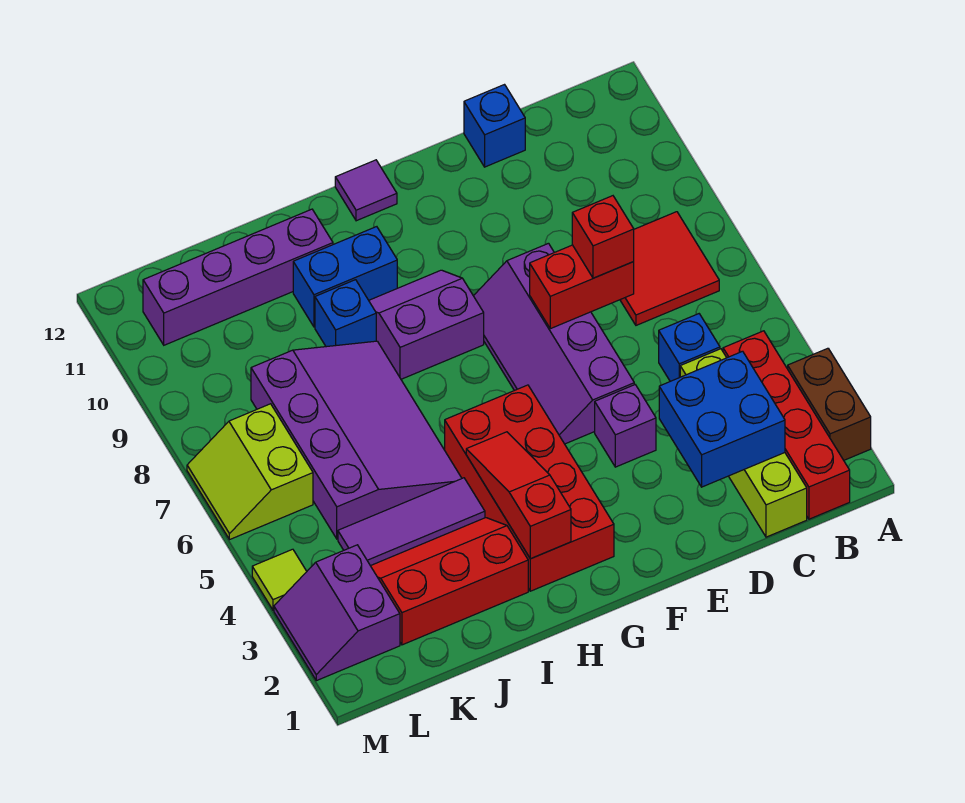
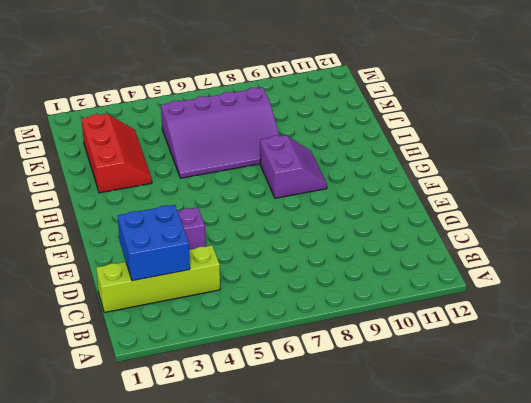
none -> brown brick A2:A3 level 1
none -> red brick B1:B4 level 1
none -> red tile B7:C8 level 1

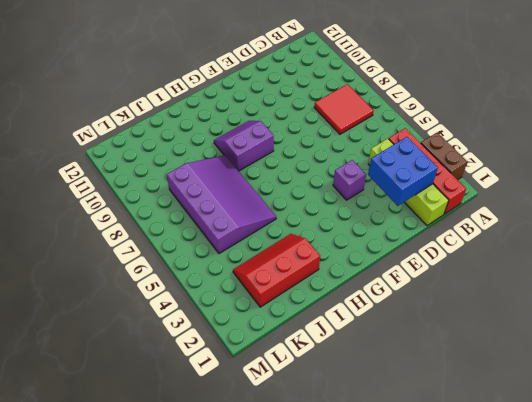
none -> blue brick C5 level 1
none -> blue brick D12 level 1
none -> purple slope E5:F8 level 1 top E

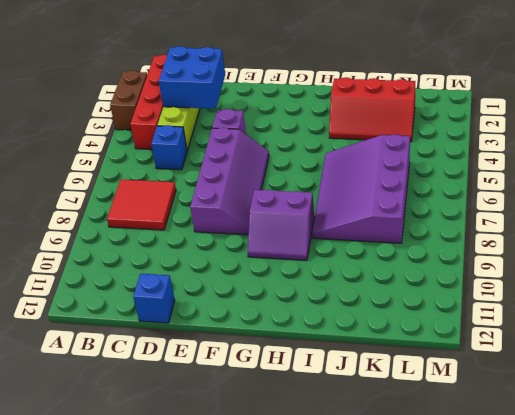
none -> red brick G2:H5 level 1
none -> purple tile G12 level 1
none -> blue brick H10:I10 level 1

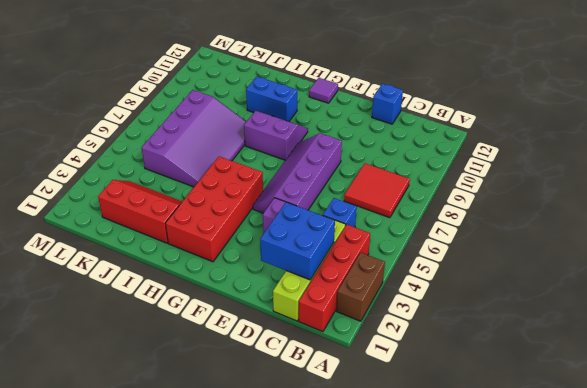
none -> purple tile I4:K4 level 1
none -> blue brick I9 level 1
none -> purple brick I11:L11 level 1

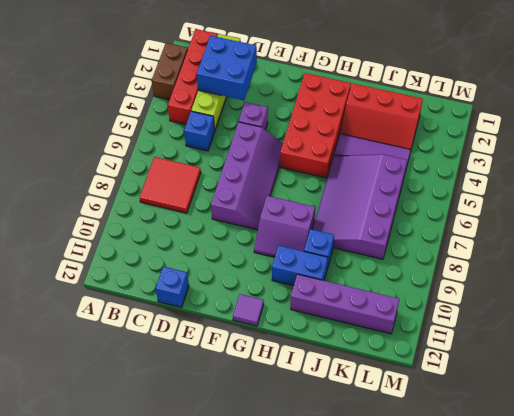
none -> purple slope L2:M3 level 1 top L
none -> lime slope L6:M7 level 1 top L
none -> lime tile M4 level 1

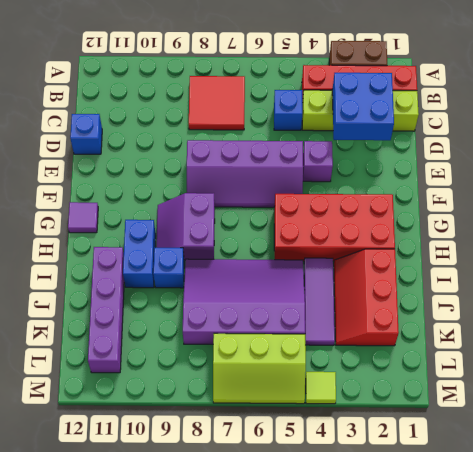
lime slope L5:M7 level 1 top L -> lime slope L6:M7 level 1 top L
none -> purple slope L2:M3 level 1 top L
none -> red brick D7:E7 level 2
none -> red slope H2:H4 level 2 top 2

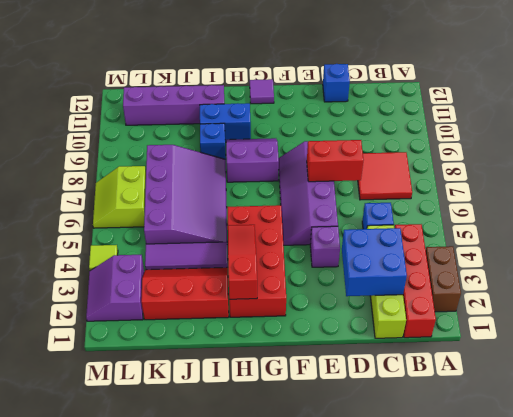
none -> red brick D7 level 3

